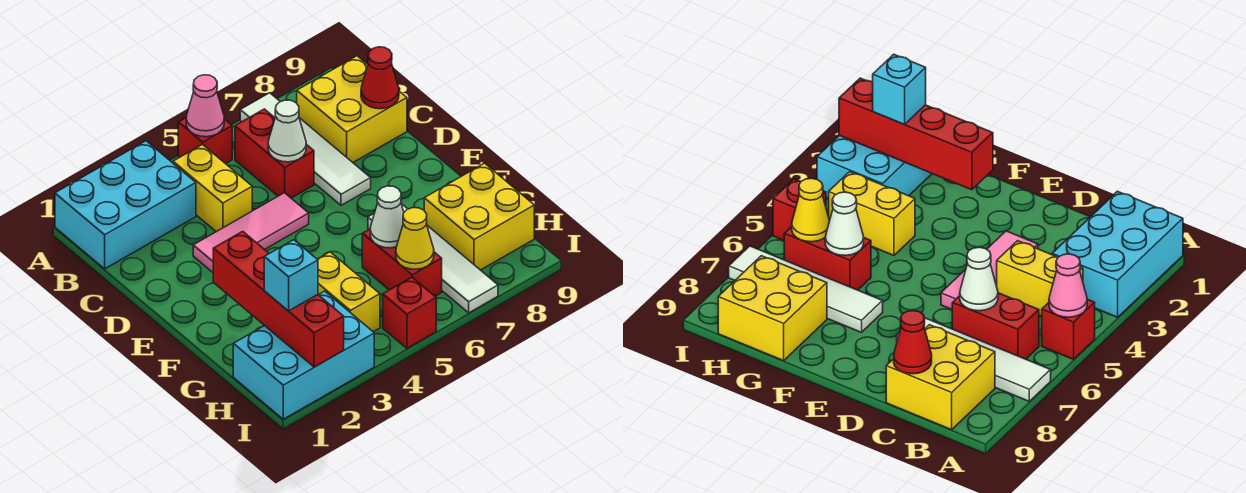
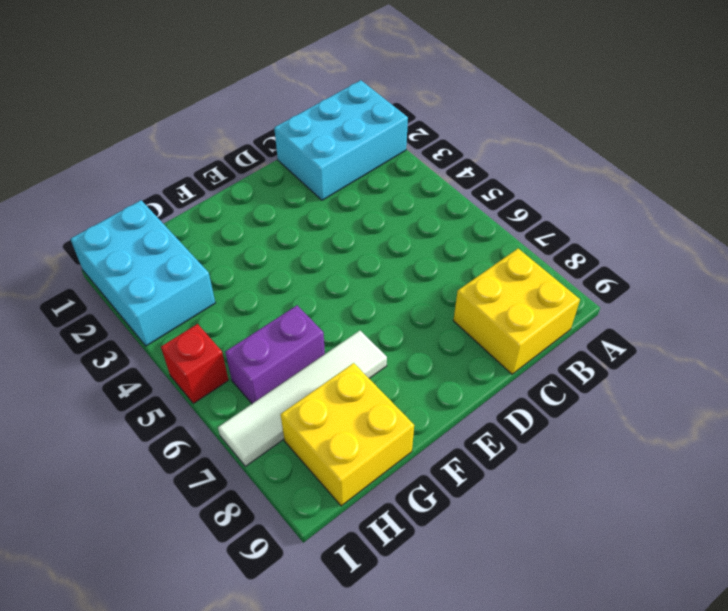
cyan brick A1:C2 level 1 -> cyan brick A1:B3 level 1
purple brick G6:H6 level 1 -> red brick G6:H6 level 1
none -> red brick A5 level 1
none -> white tile A7:D7 level 1
none -> yellow brick B4:C4 level 1

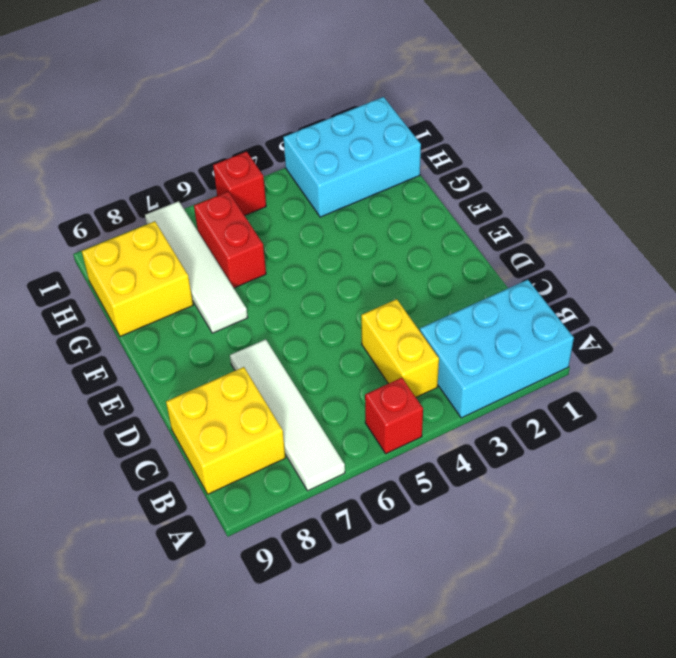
none -> red brick B6:C6 level 1
none -> pink tile D3:D5 level 1
none -> yellow brick G4:H4 level 1

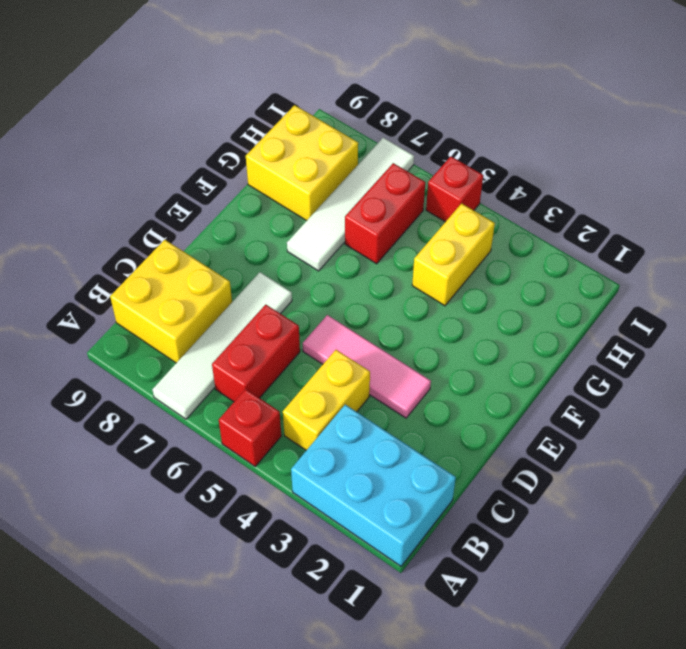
none -> cyan brick H1:I3 level 1
none -> pink cone A5 level 2
none -> white cone C6 level 2

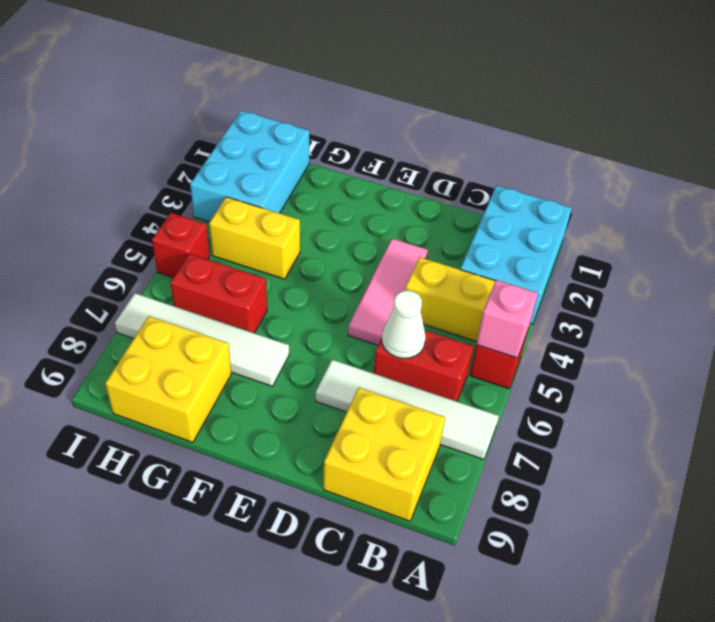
pink brick A5 level 2 -> pink cone A5 level 2
none -> red cone C9 level 2
none -> red brick F2:I2 level 2
none -> white cone G6 level 2

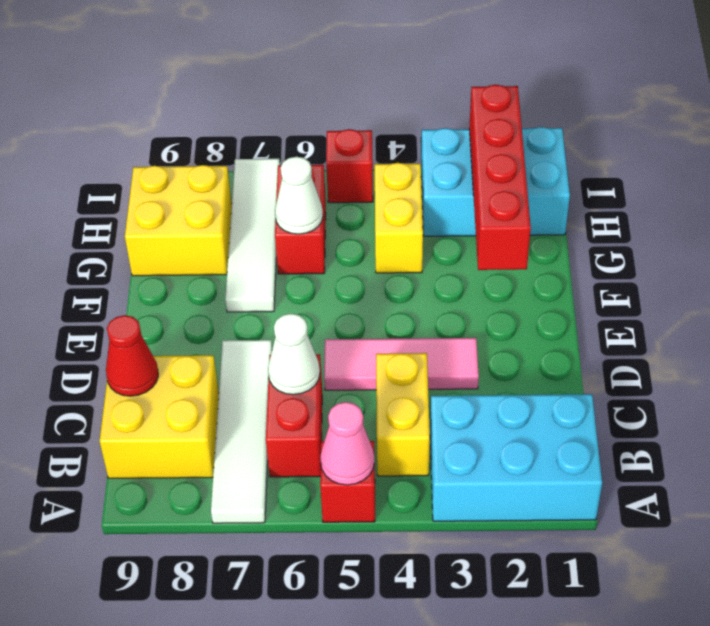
none -> yellow cone H6 level 2
none -> cyan brick H2 level 3

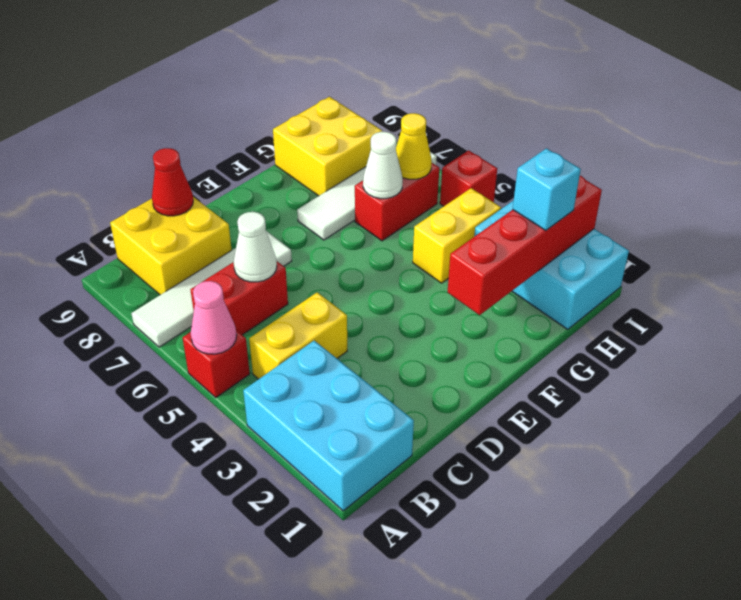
none -> pink tile D3:D5 level 1

